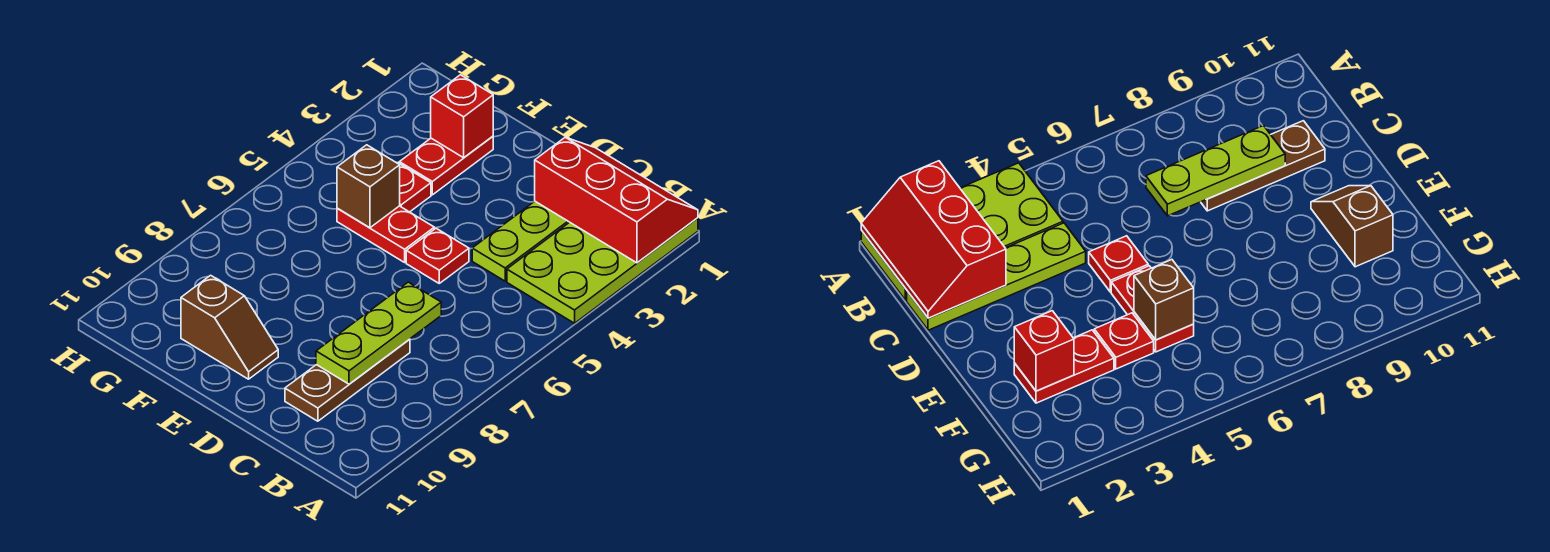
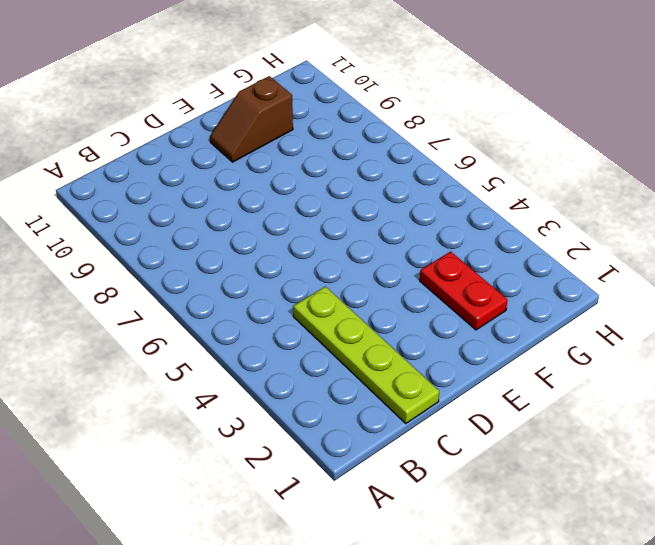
none -> lime plate A1:B4 level 1
none -> brown plate C8:C10 level 1
none -> red plate D5 level 1

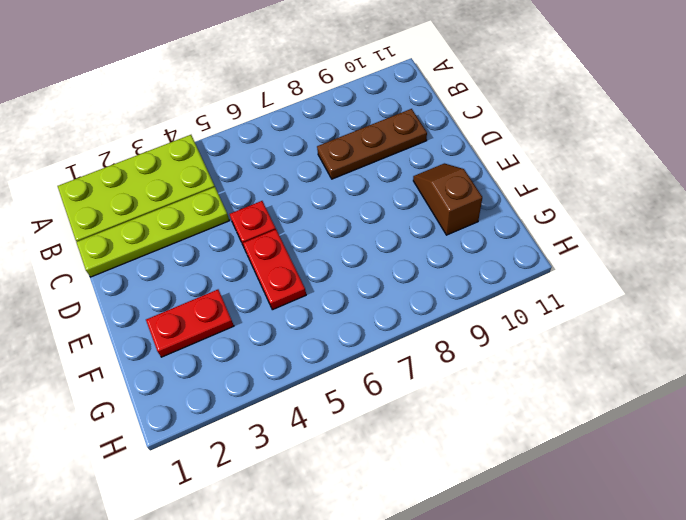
none -> red plate F4 level 1
none -> red slope A1:C2 level 2 top 2
none -> lime plate C7:C9 level 2

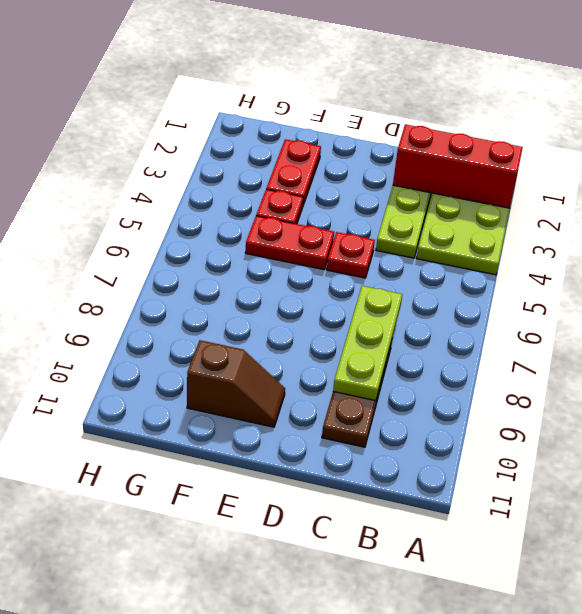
none -> red brick F2 level 2
none -> brown brick F5 level 2

